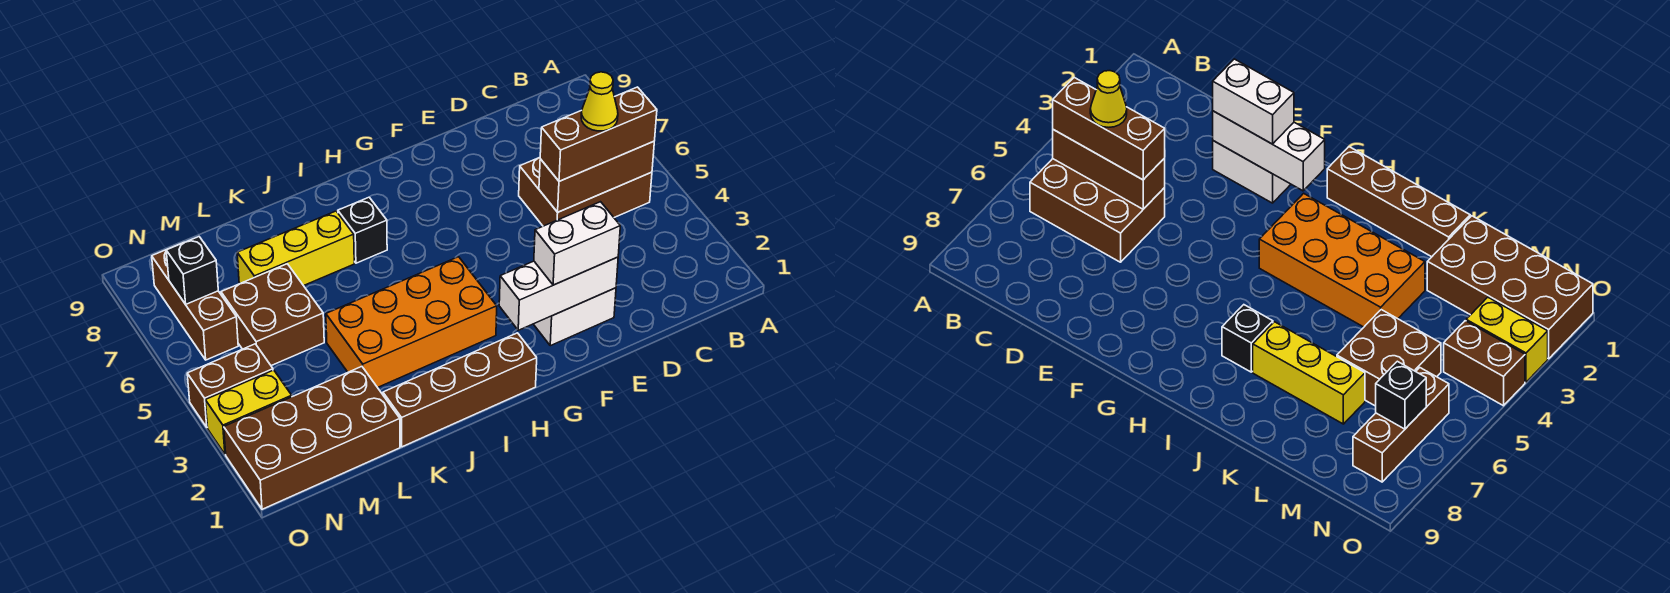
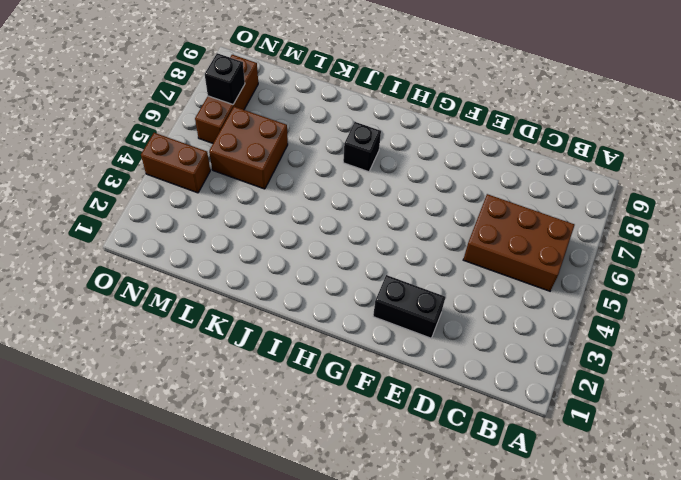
black brick E2:F2 level 1 -> white brick E2:F2 level 1
none -> brown brick H1:K1 level 1
none -> orange brick H3:K4 level 1
none -> yellow brick J7:L7 level 1

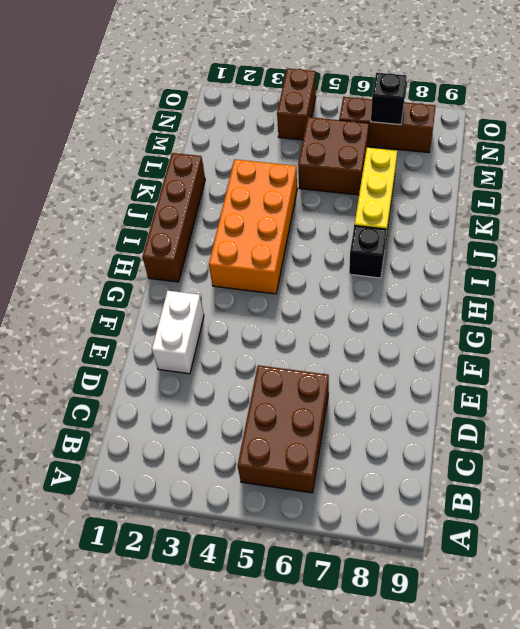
none -> brown brick L1:O2 level 1
none -> yellow brick N3:O3 level 1
none -> brown brick B5:D5 level 2

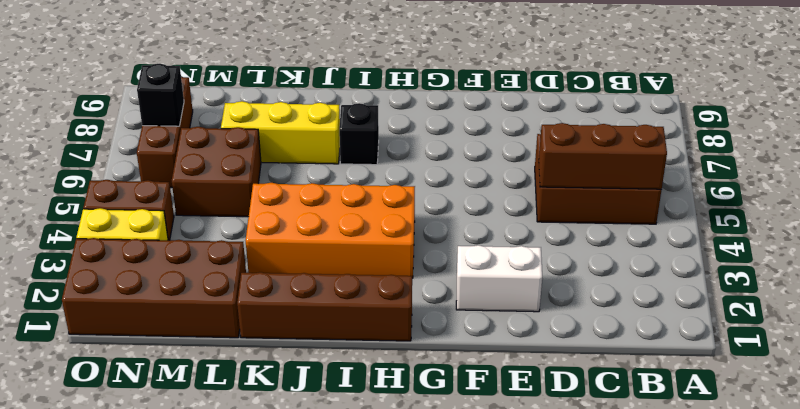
none -> white brick E2:G2 level 2
none -> brown brick B5:D5 level 3
none -> white brick E2:F2 level 3

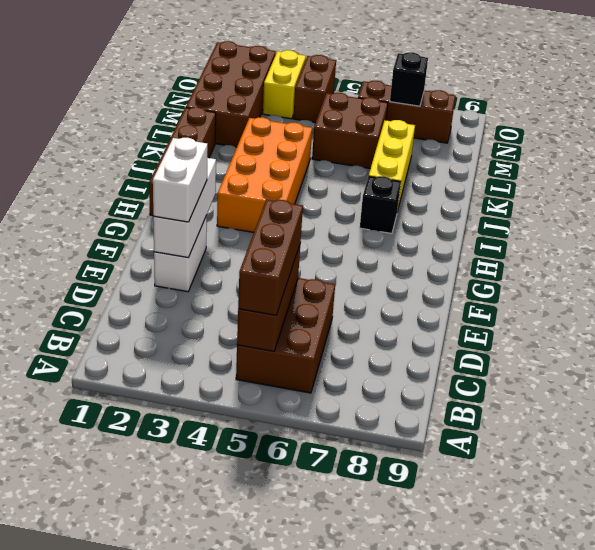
none -> yellow cone C5 level 4

